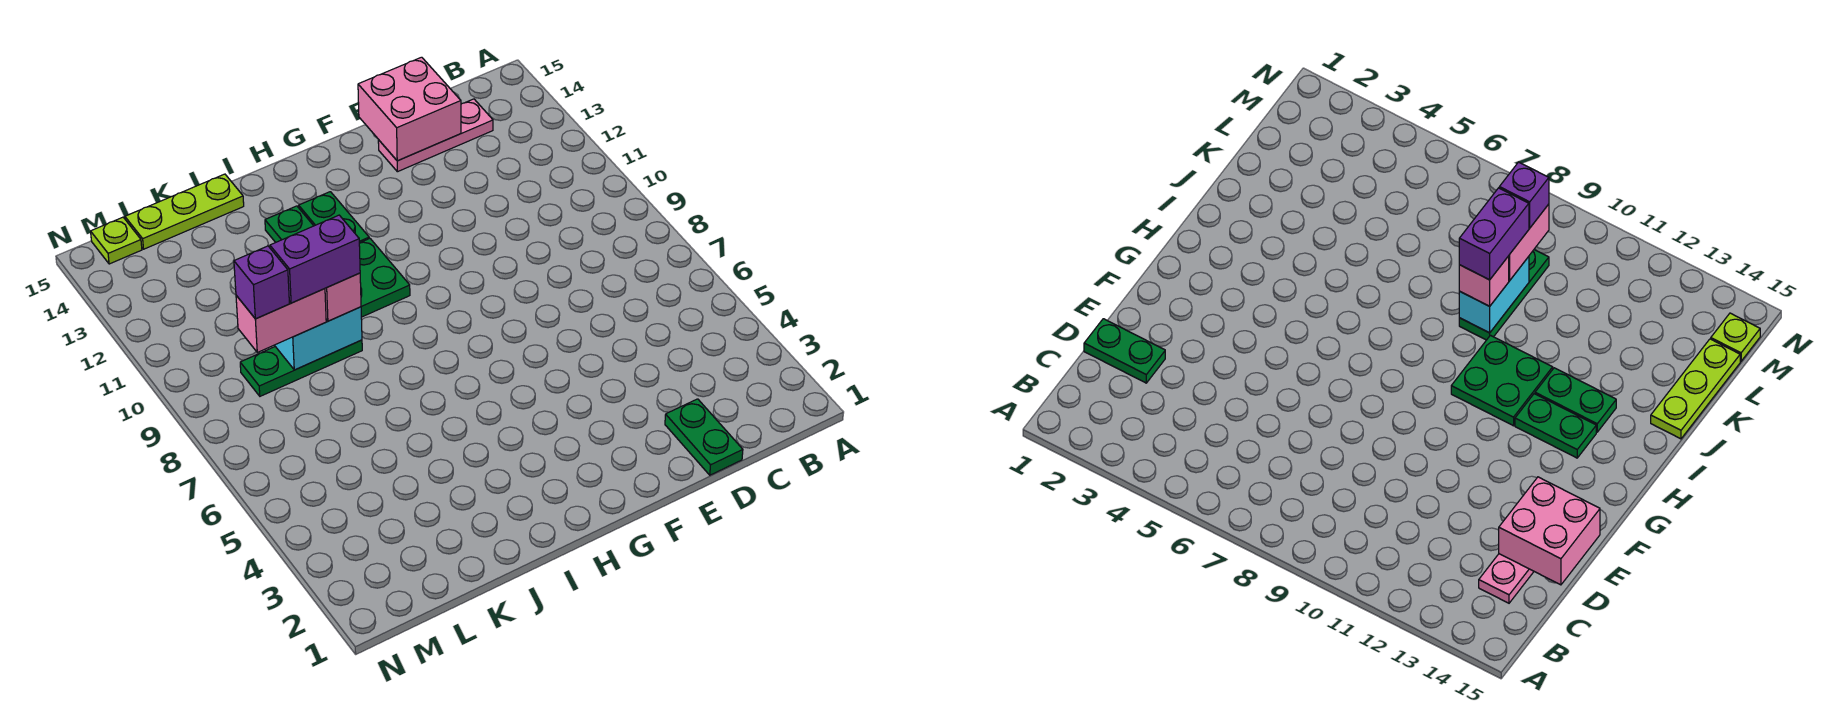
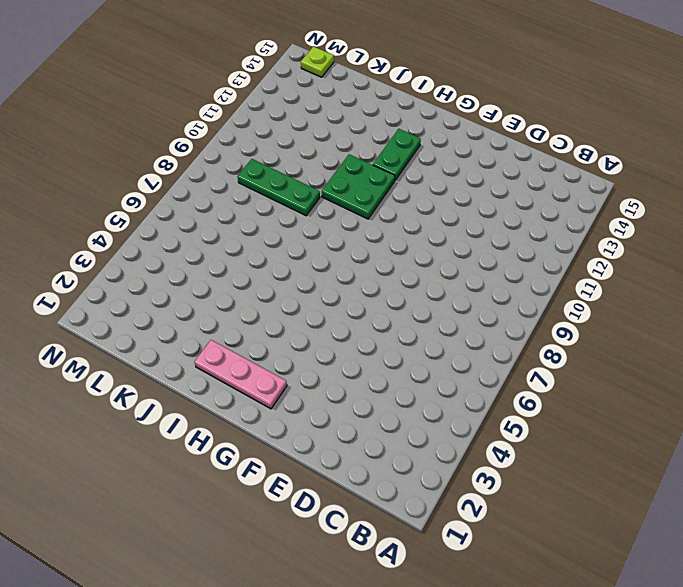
pink plate G2:I2 level 1 -> pink plate C14:E14 level 1
none -> green plate D1:D2 level 1
none -> green plate I12:I13 level 1
none -> lime plate J15:L15 level 1

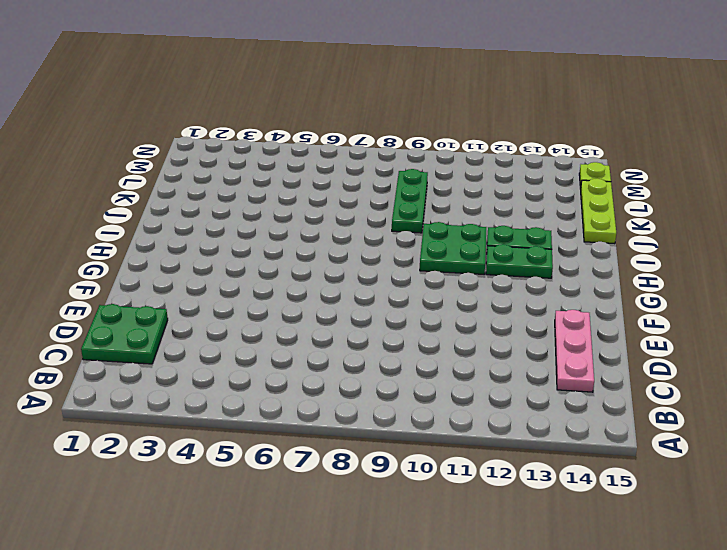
green plate C1:D2 level 1 -> green plate D1:D2 level 1
none -> pink brick D14:E15 level 2
none -> cyan brick J9:K9 level 2
none -> pink brick J9 level 3

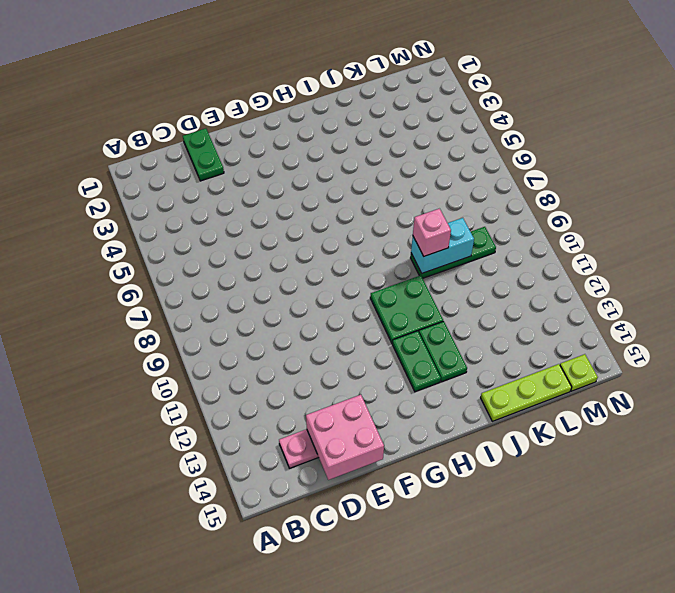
none -> pink brick K9:L9 level 3
none -> purple brick J9:K9 level 4
none -> purple brick L9 level 4

